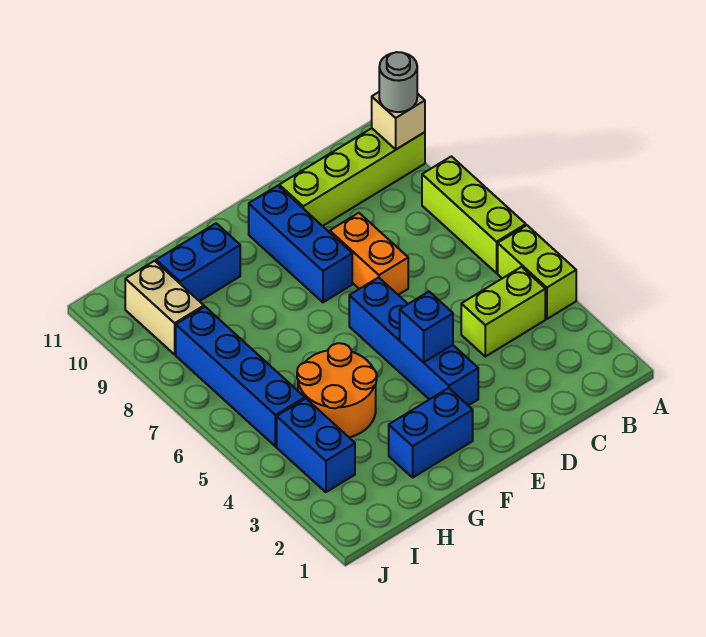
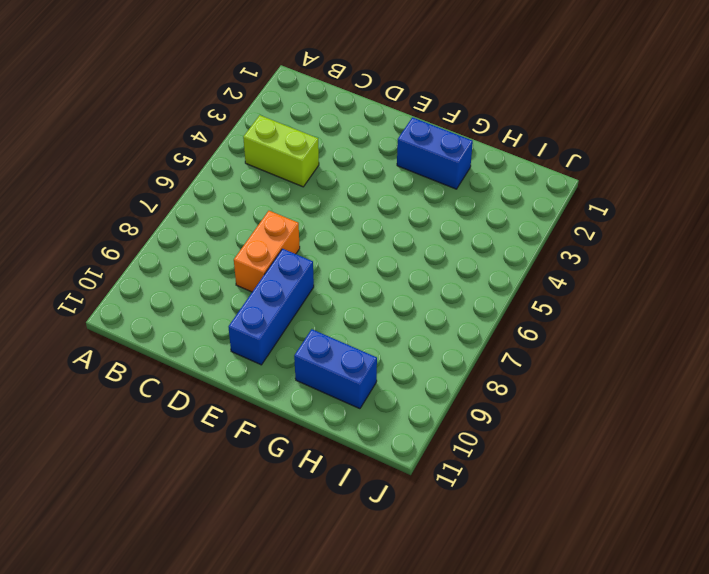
none -> lime brick A4:A5 level 1
none -> lime brick A6:A8 level 1
none -> lime brick A10:D10 level 1

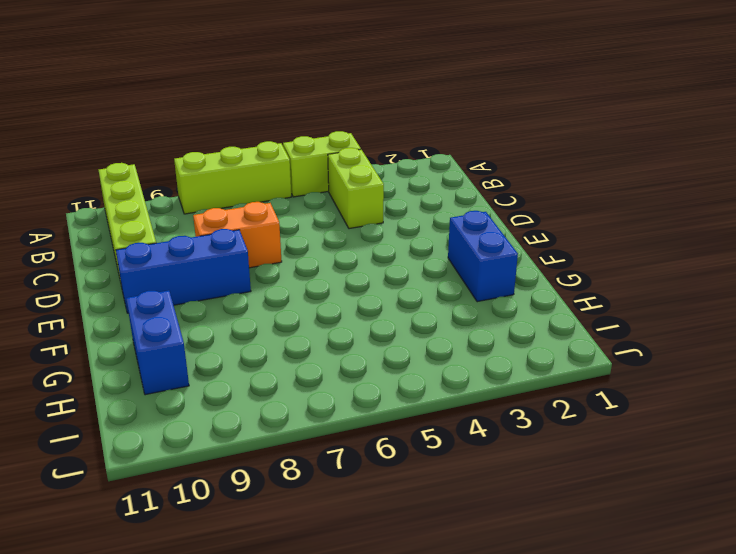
none -> blue brick E3:E6 level 1
none -> orange round brick G4:H5 level 1
none -> blue brick I3:I4 level 1

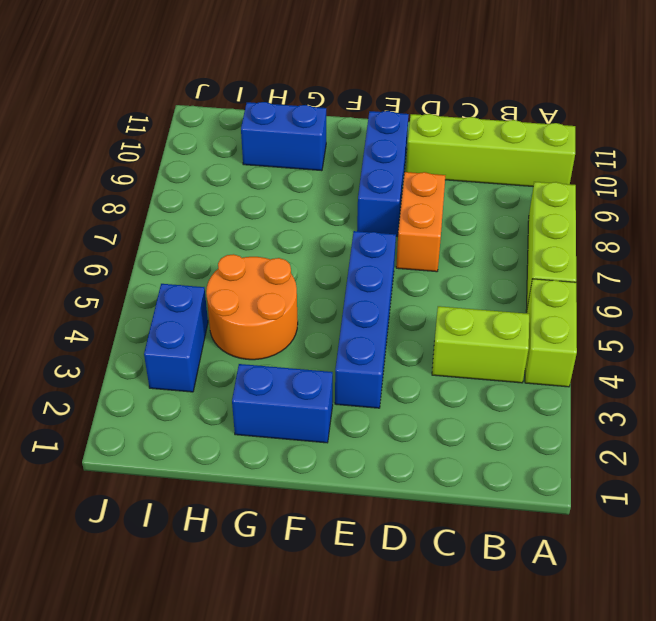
none -> blue brick I5:I8 level 1
none -> tan brick I9:I10 level 1
none -> tan brick A10 level 2

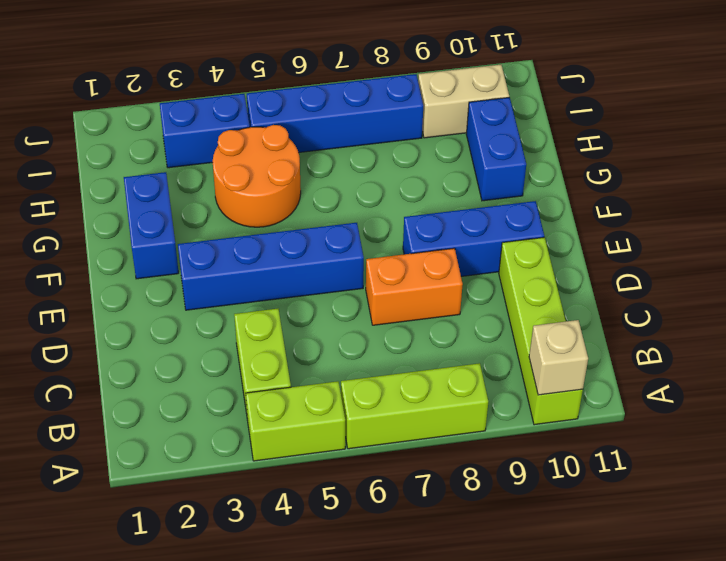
none -> blue brick E4 level 2
none -> grey round brick A10 level 3

